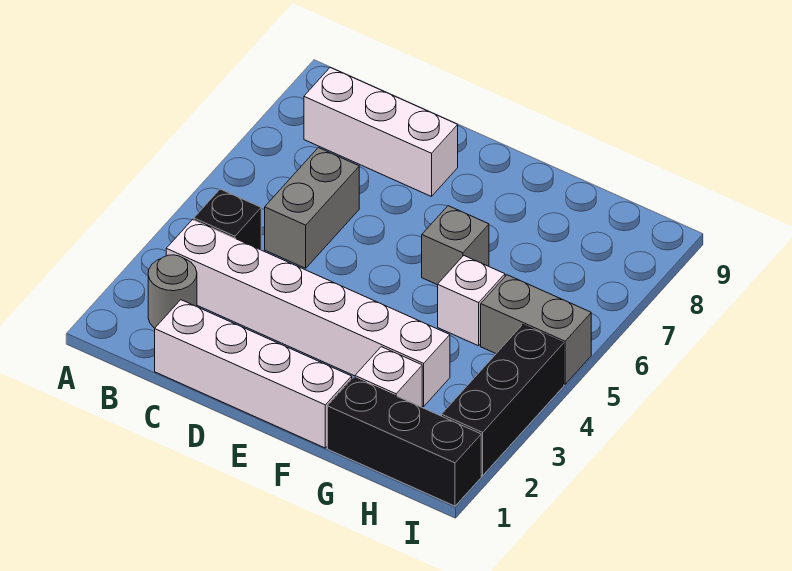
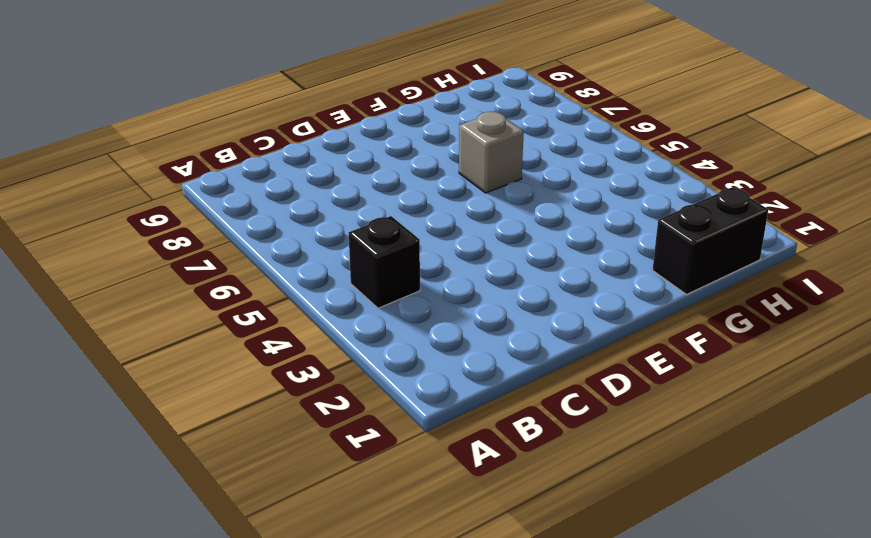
black brick G1:H1 level 1 -> black brick G1:I1 level 1
none -> grey round brick B2 level 1
none -> white brick B3:G3 level 1
none -> white brick B8:D8 level 1

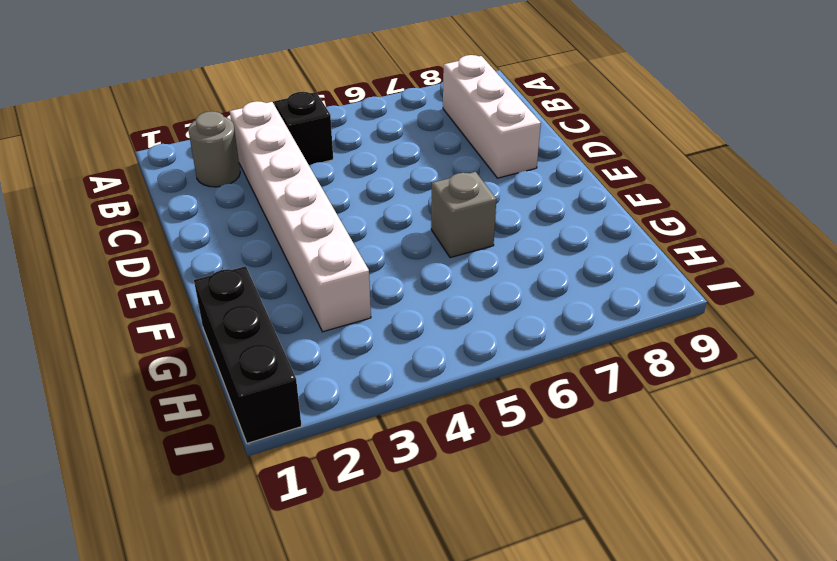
none -> white brick C1:F1 level 1
none -> grey brick C5:C6 level 1
none -> white brick G2 level 1

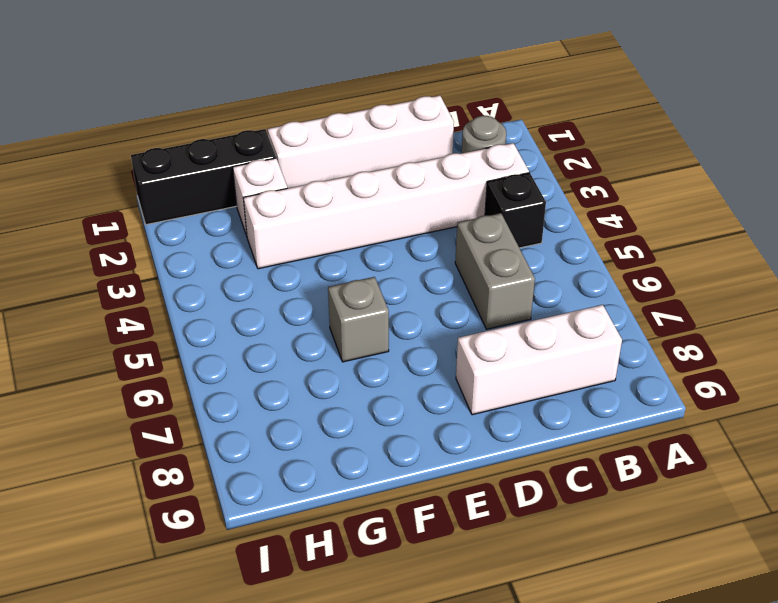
none -> white brick G5 level 1
none -> grey brick H5:I5 level 1
none -> black brick I2:I4 level 1

